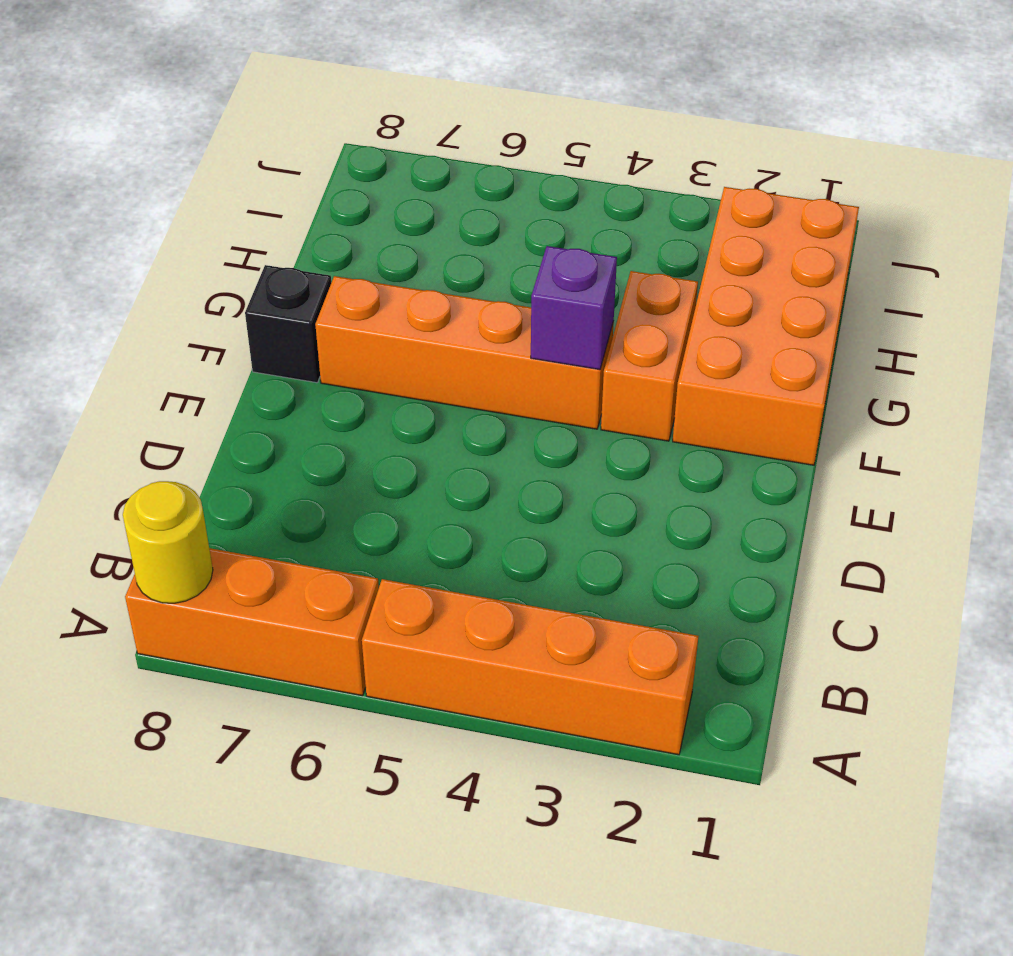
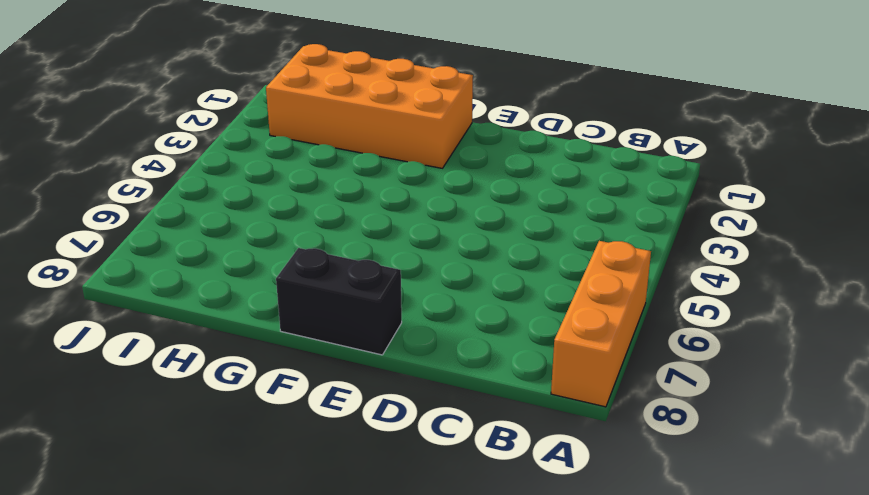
black brick E8:F8 level 1 -> black brick F8 level 1
none -> orange brick A2:A5 level 1
none -> orange brick F3:G3 level 1

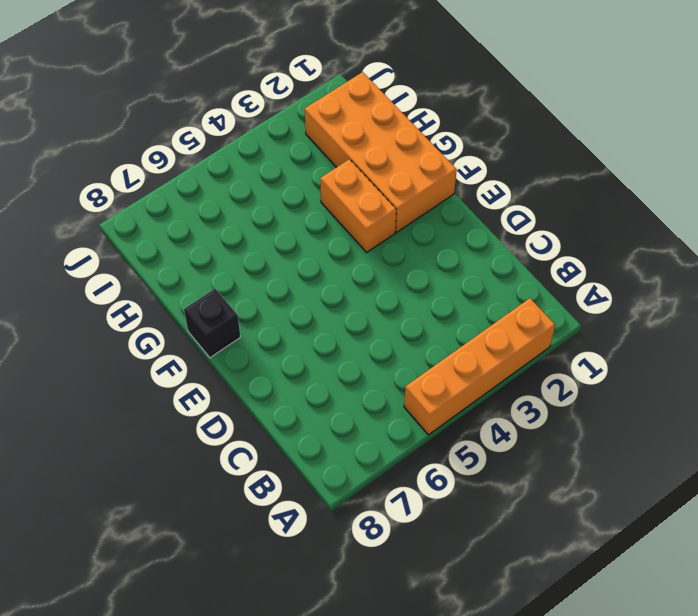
none -> orange brick A6:A8 level 1
none -> orange brick F4:F7 level 1

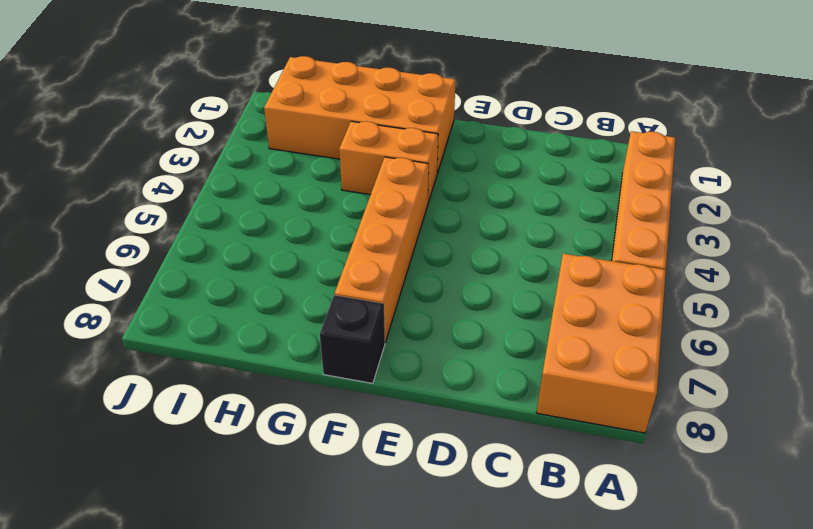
orange brick A6:B8 level 1 -> orange brick A6:A8 level 1
none -> yellow round brick A8 level 2
none -> purple brick F4 level 2

